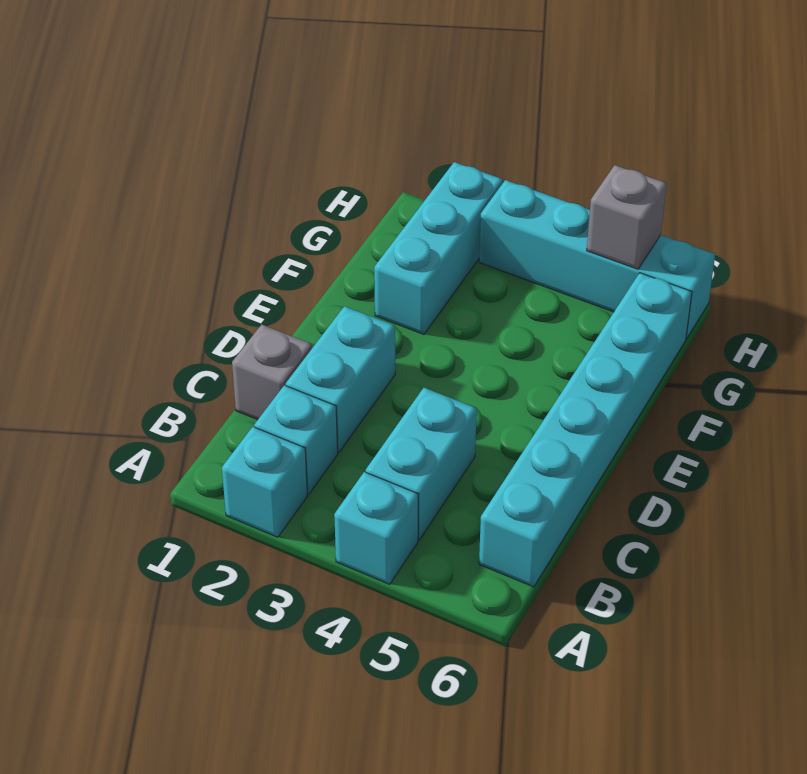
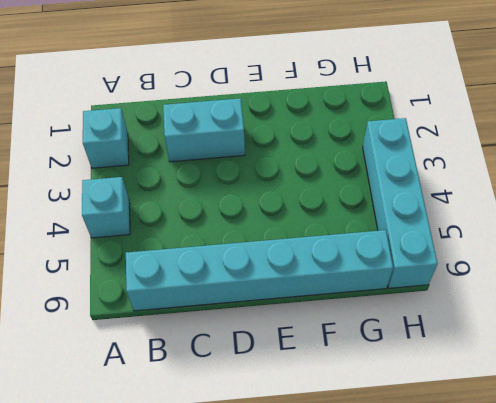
none -> cyan brick B2 level 1
none -> cyan brick B4:C4 level 1

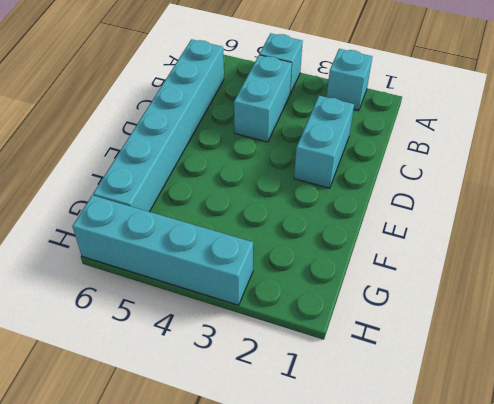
none -> cyan brick B2 level 1
none -> grey brick C1 level 1

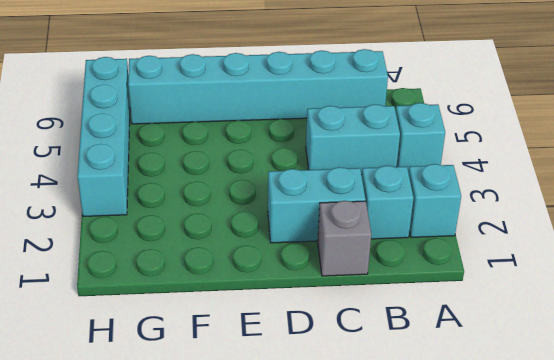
none -> cyan brick F2:H2 level 1
none -> grey brick H5 level 2

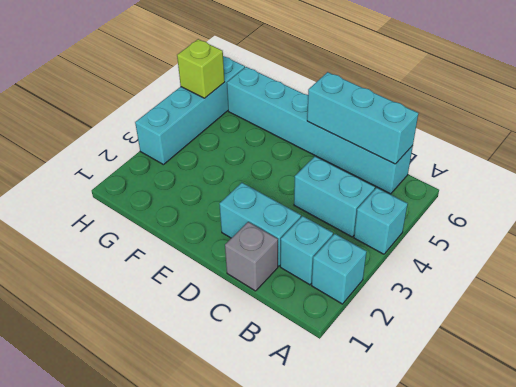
cyan brick B6:D6 level 2 -> cyan brick F2:H2 level 1
lime brick H5 level 2 -> grey brick H5 level 2

